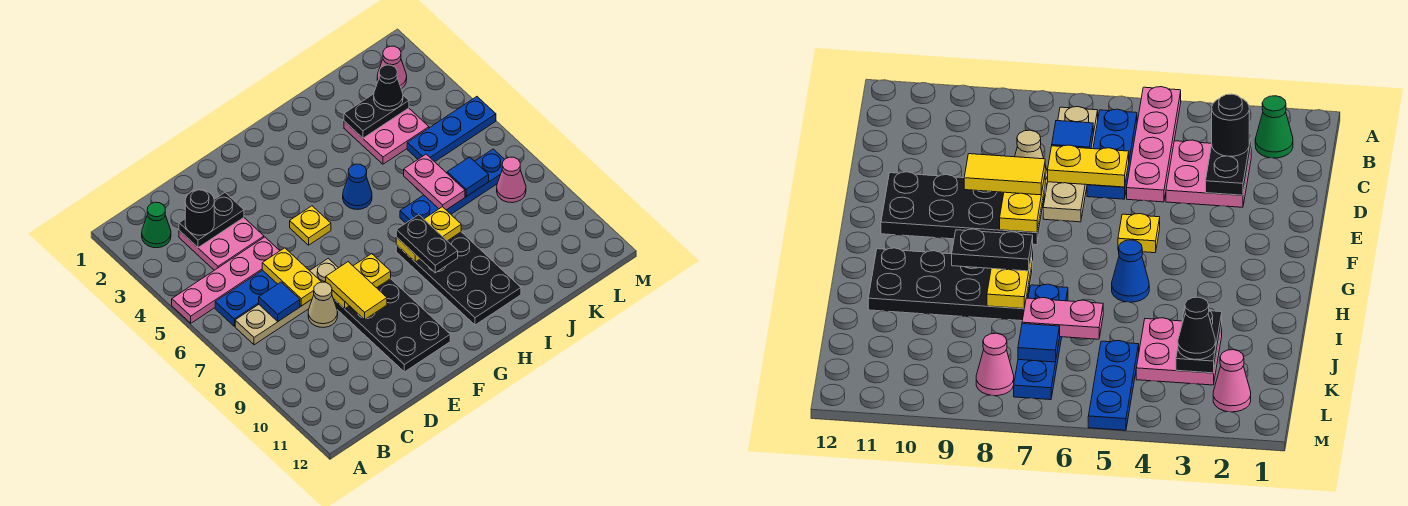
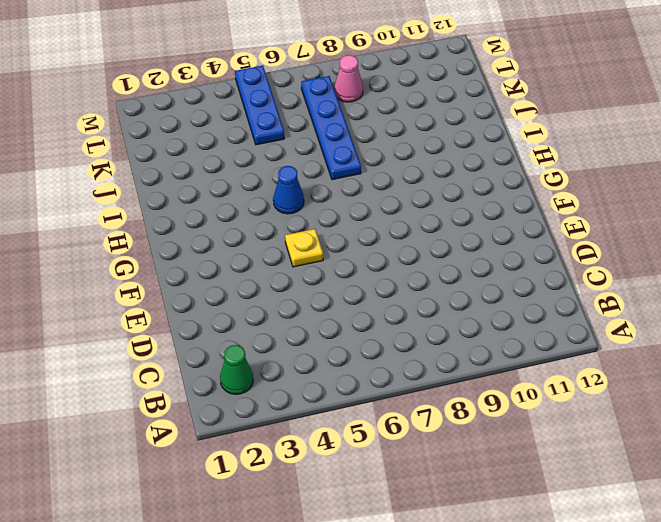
none -> pink plate A5:D5 level 1
none -> blue plate B6:D6 level 1
none -> tan plate B7:E7 level 1

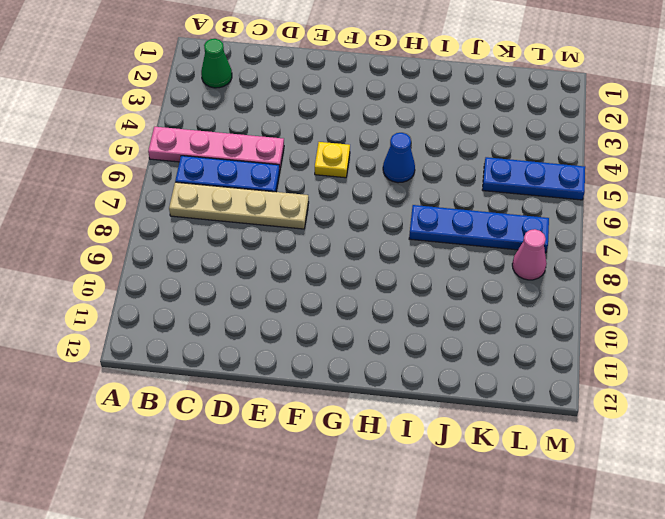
none -> pink plate C3:D4 level 1
none -> tan cone D8 level 1
none -> black plate E8:F11 level 1

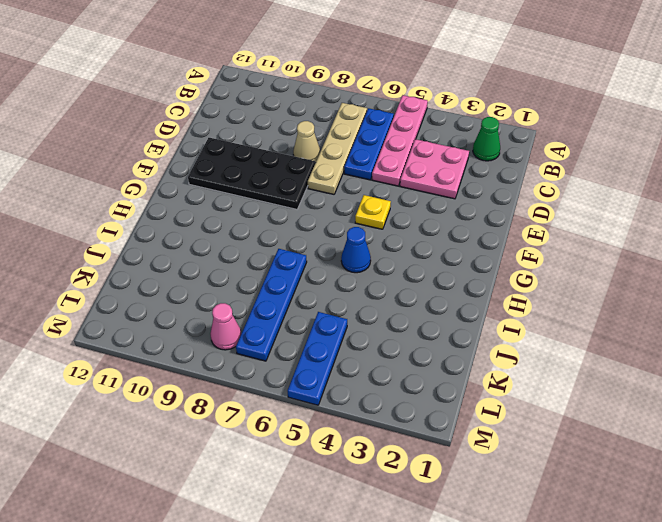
none -> black plate H8:I11 level 1
none -> pink plate J3:K4 level 1
none -> pink cone L2 level 1

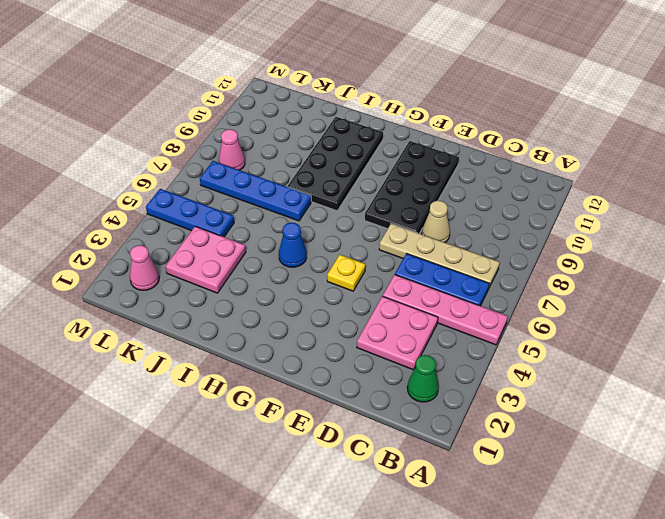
none -> black plate C3:D3 level 2
none -> blue tile C7 level 2
none -> yellow plate D6:D7 level 2

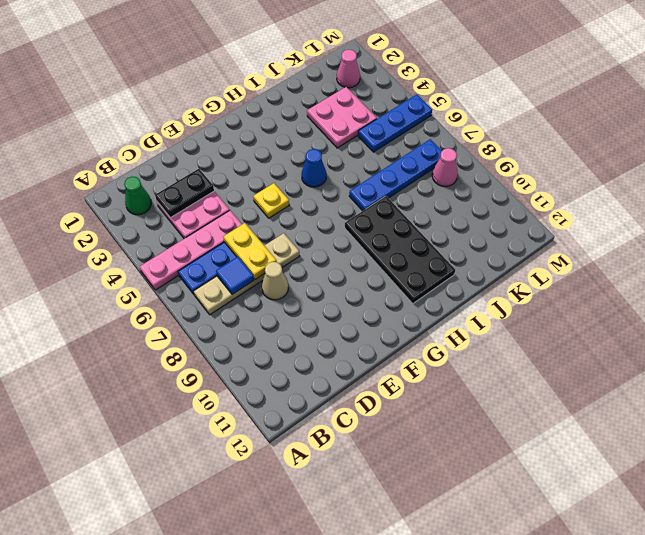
none -> black plate E8:F11 level 1
none -> yellow plate E8:F8 level 2
none -> yellow plate H8:I8 level 2

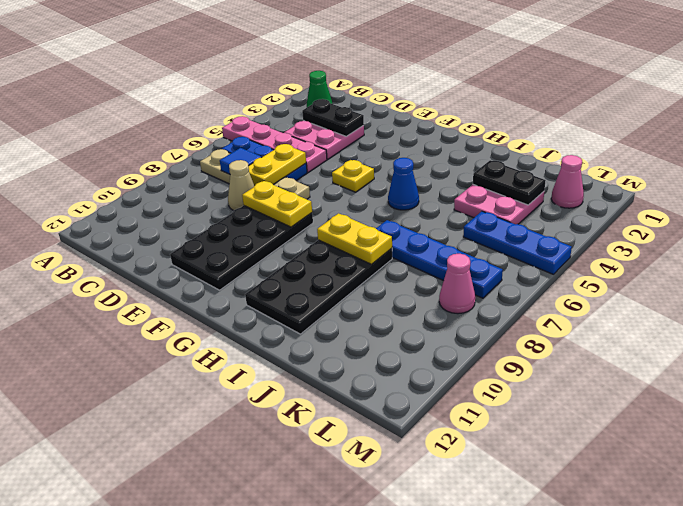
none -> pink plate J6:J7 level 2
none -> blue tile K7 level 2
none -> black round brick C3 level 3

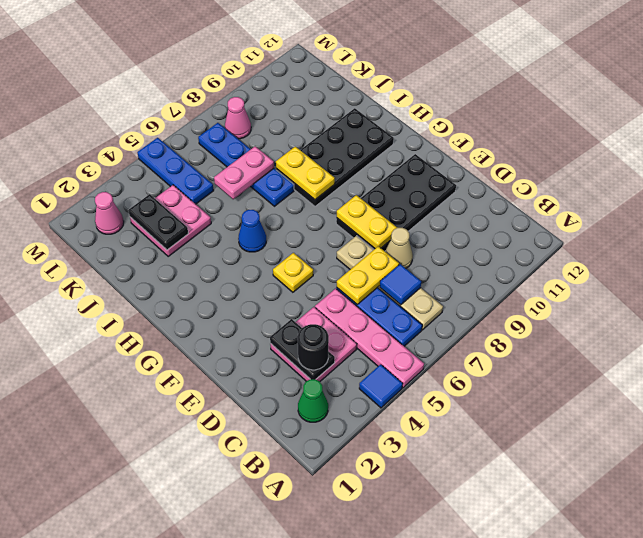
blue tile A4 level 1 -> blue tile K7 level 2
none -> yellow tile E8:E9 level 3
none -> black plate H8:H9 level 3
none -> black cone K3 level 3

